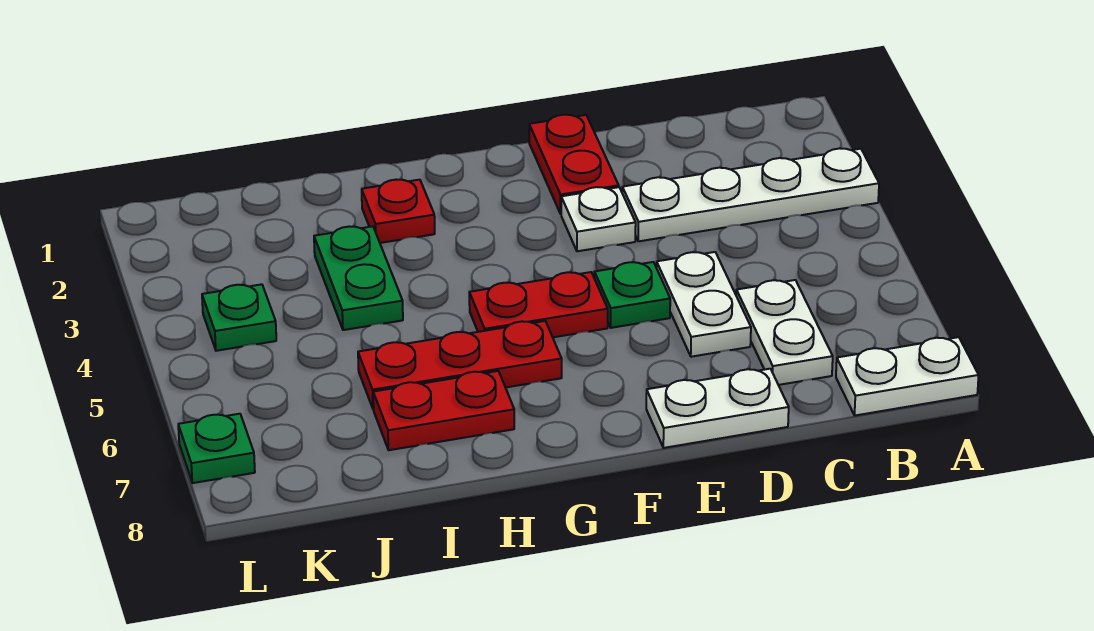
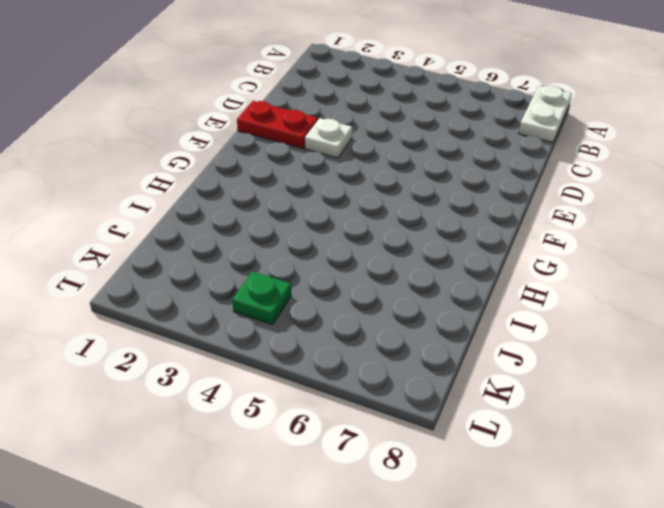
none -> white plate A3:D3 level 1
none -> white plate C6:C7 level 1
none -> white plate D5:D6 level 1

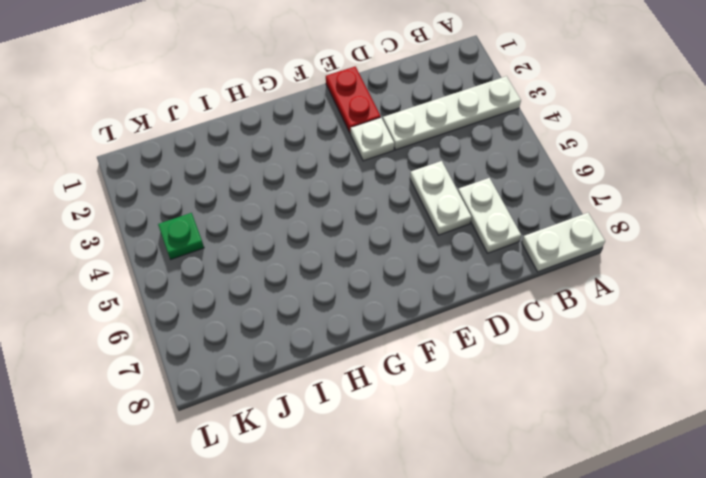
none -> white plate D8:E8 level 1
none -> green plate E5 level 1
none -> red plate F5:G5 level 1

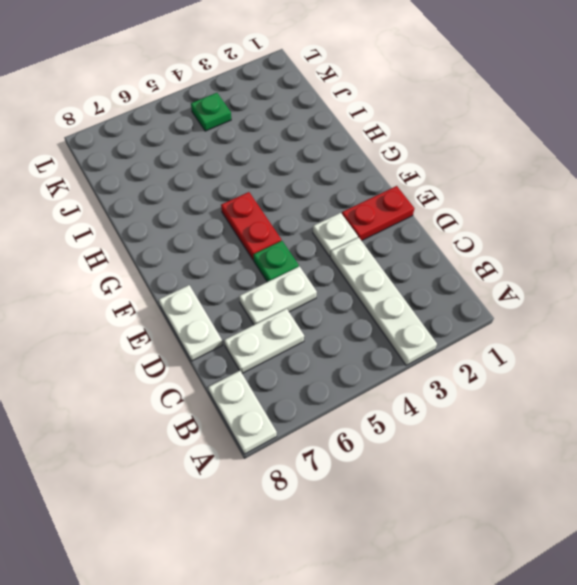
none -> red plate G6:I6 level 1
none -> red plate H2 level 1
none -> red plate H7:I7 level 1

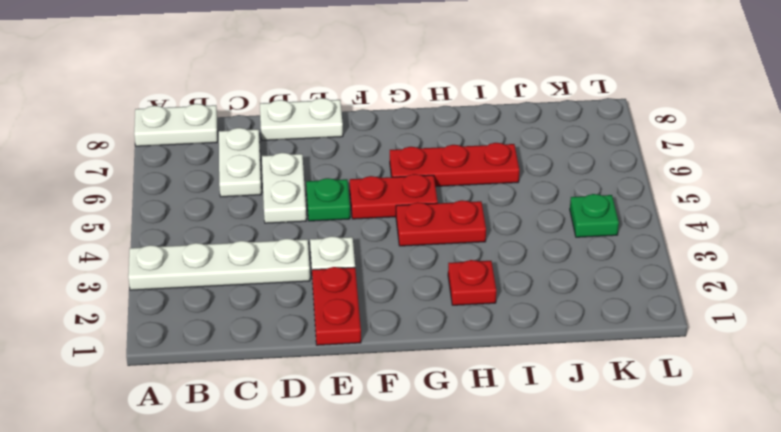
red plate G4:H4 level 1 -> red plate H7:I7 level 1
none -> green plate I3:I4 level 1
none -> green plate L7 level 1

